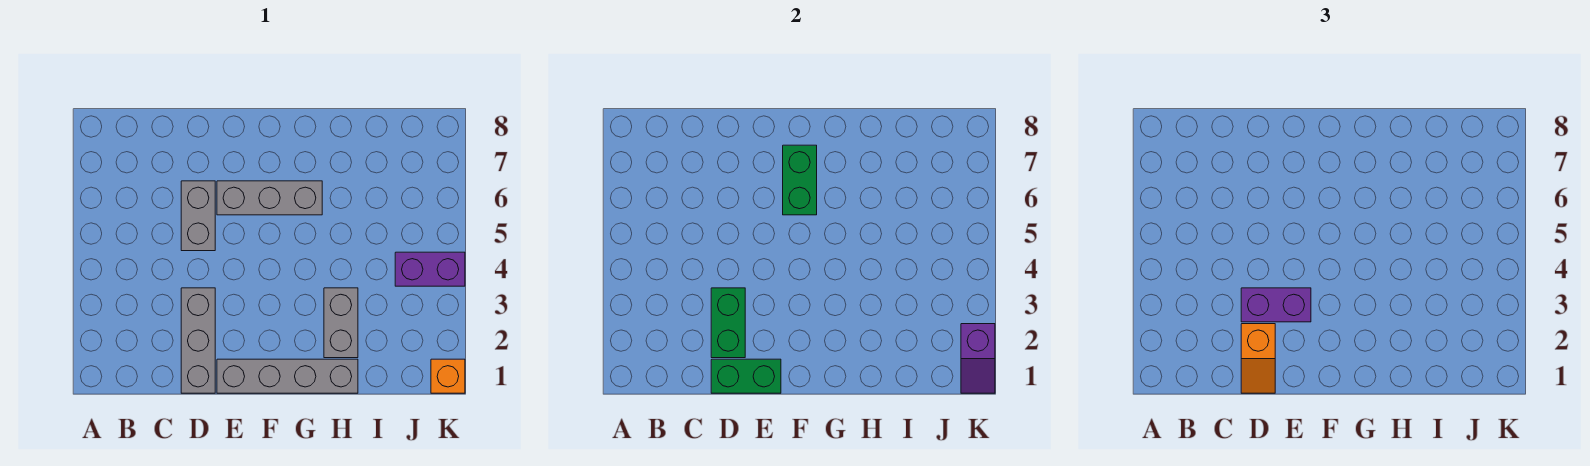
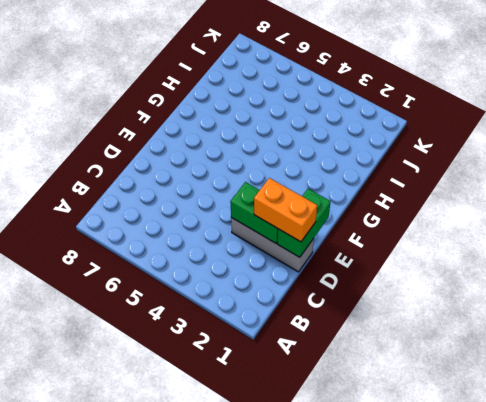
orange brick D1:D2 level 3 -> orange slope D1:D2 level 3 top 2
none -> grey brick D5:D6 level 1
none -> grey brick E1:H1 level 1
none -> grey brick E6:G6 level 1

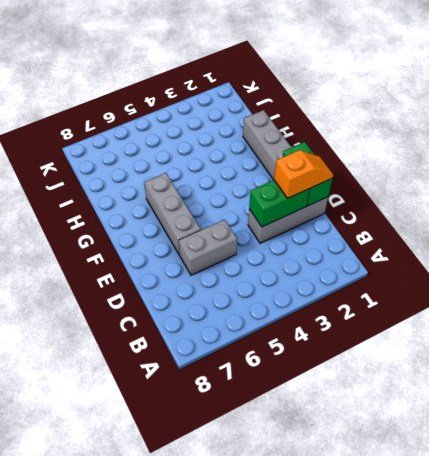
none -> grey brick H2:H3 level 1
none -> purple brick J4:K4 level 1
none -> orange brick K1 level 1

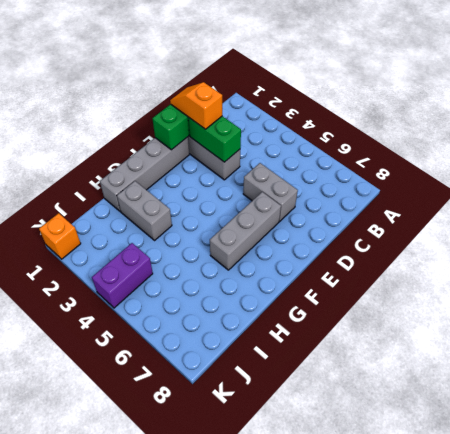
none -> green brick F6:F7 level 2
none -> purple slope K1:K2 level 2 top 2
none -> purple brick D3:E3 level 3

